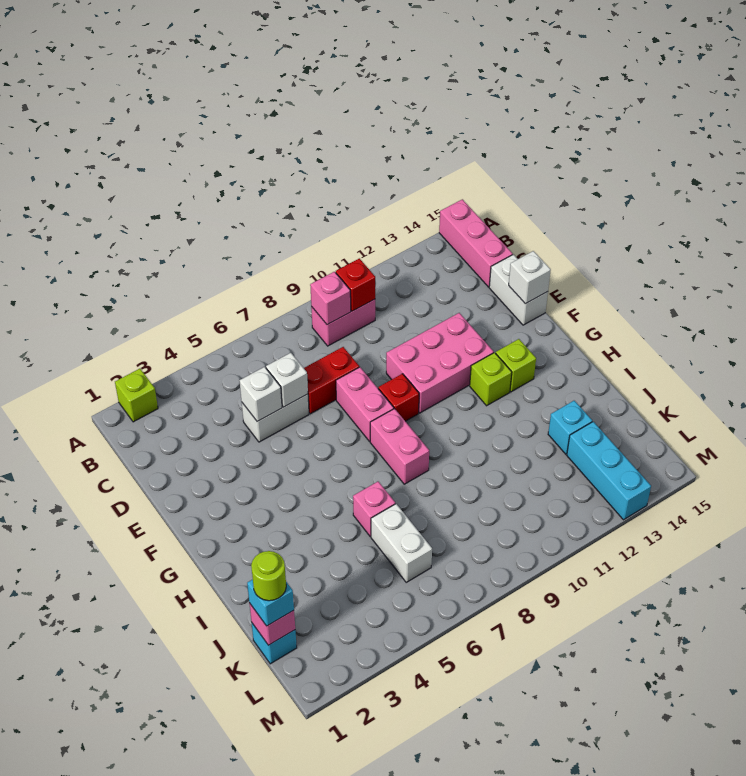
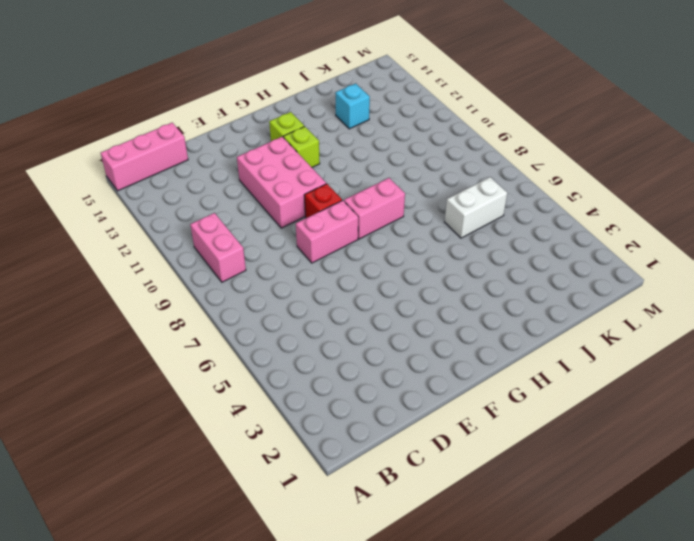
none -> lime brick A2 level 1
none -> white brick D5:D6 level 1
none -> red brick D7:D8 level 1

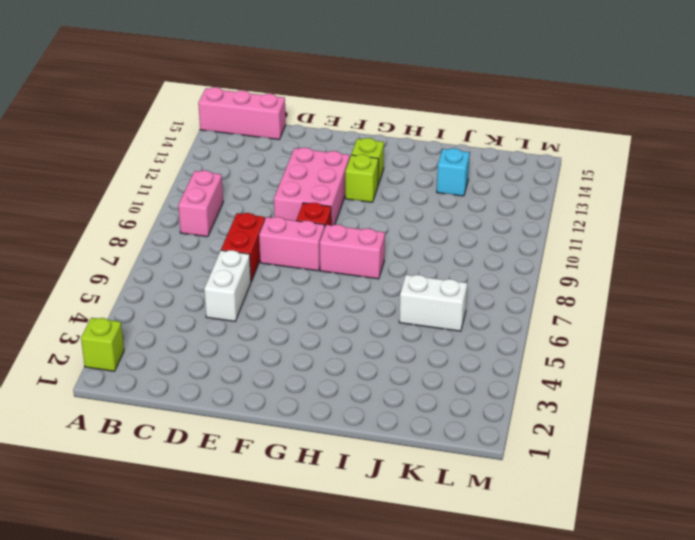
none -> white brick D15:E15 level 1
none -> pink brick I6 level 1
none -> cyan brick K1 level 1

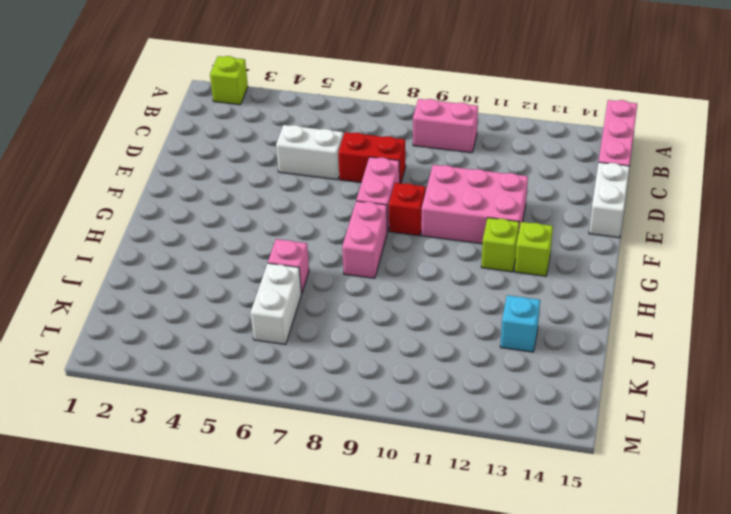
none -> cyan brick K1 level 1
none -> cyan brick K13:M13 level 1
none -> pink brick B9 level 2

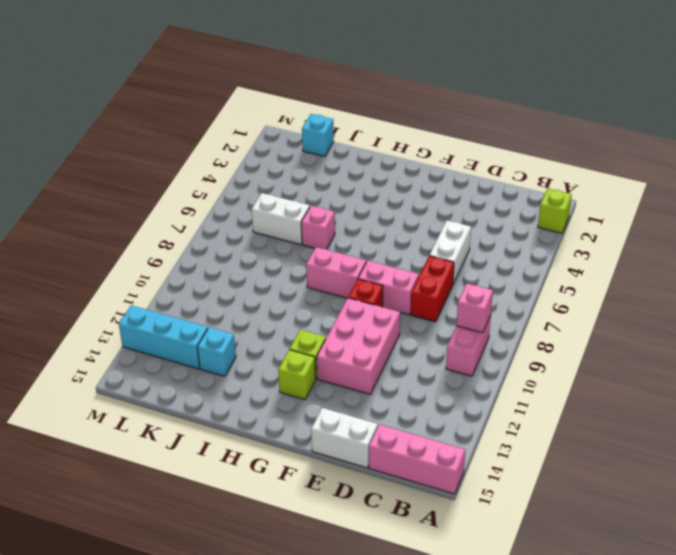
none -> red brick B10 level 2
none -> white brick D5 level 2
none -> white brick D6 level 2

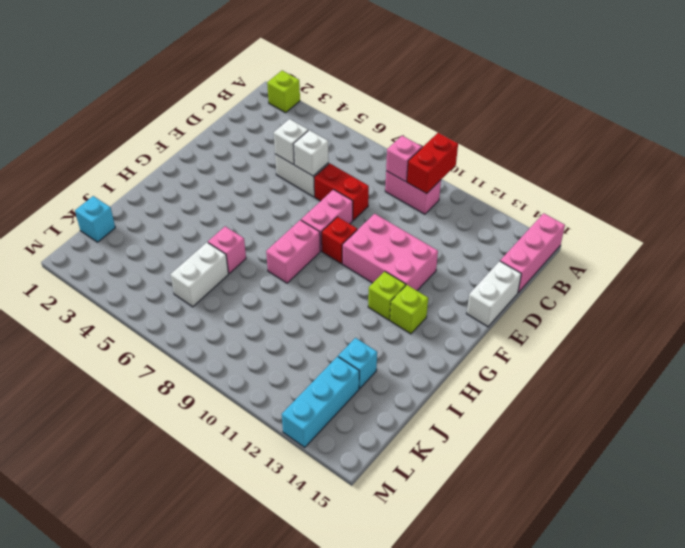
red brick A10:B10 level 2 -> red brick B10 level 2
none -> white brick E15 level 2
none -> pink brick K1 level 2
none -> cyan brick K1 level 3

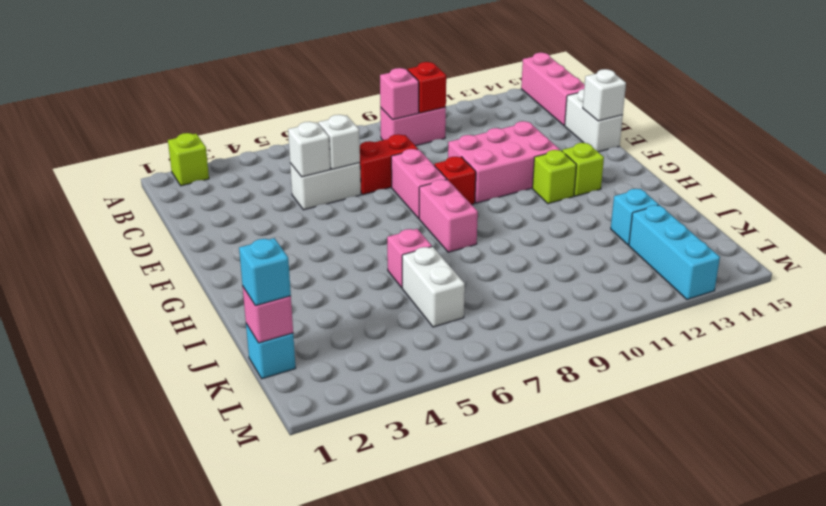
none -> lime round brick K1 level 4

